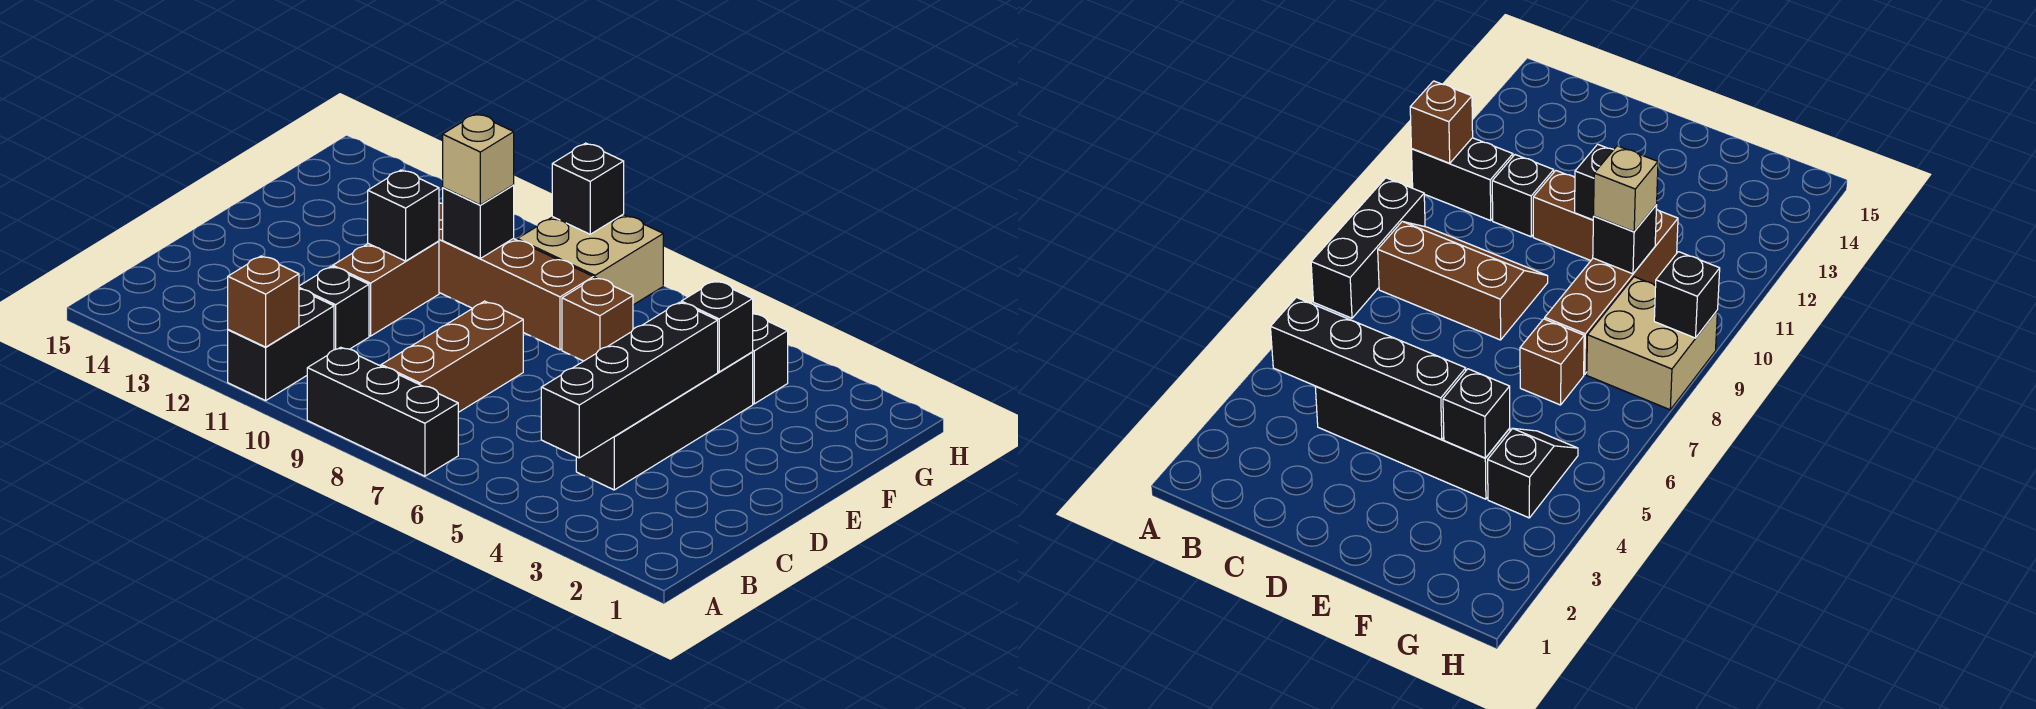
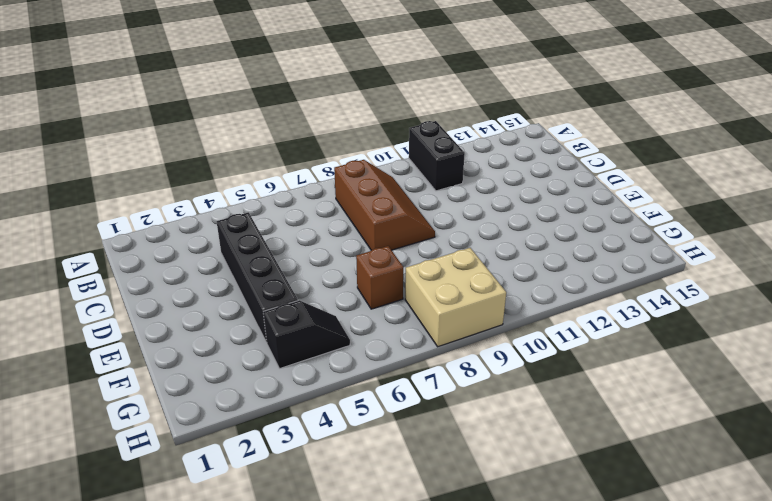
none -> black brick A7:A9 level 1
none -> black brick C11 level 1
none -> brown brick D11:E11 level 1

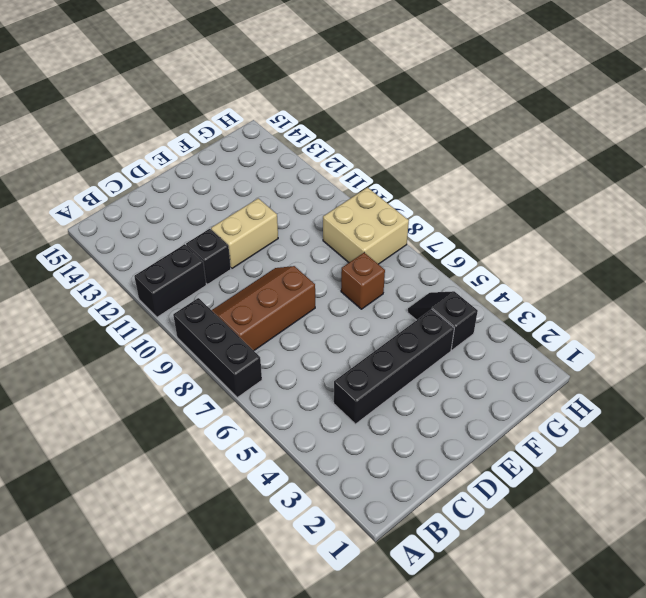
tan brick D11:E11 level 1 -> brown brick D11:E11 level 1
none -> brown brick F8:F11 level 1
none -> brown brick A11 level 2
none -> black brick B4:E4 level 2

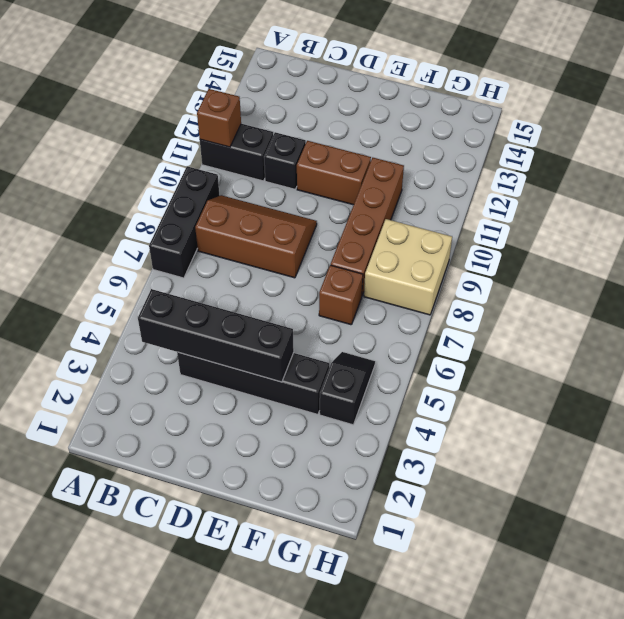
none -> black brick E11 level 2
none -> black brick F4 level 2
none -> black brick F10 level 2

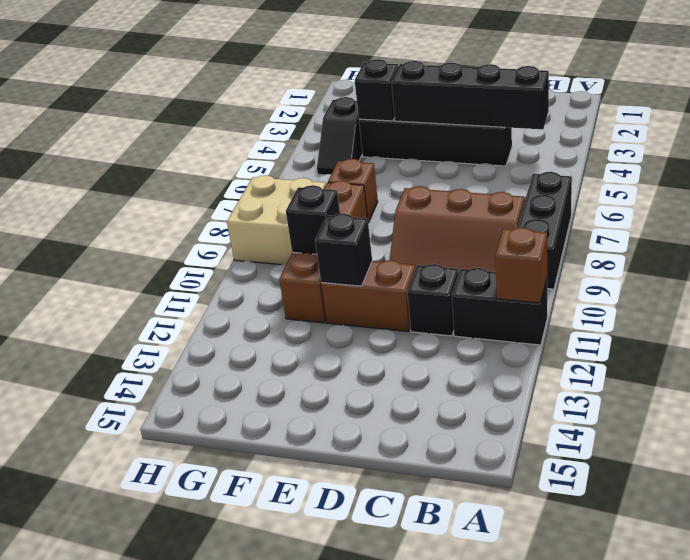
none -> black brick H9 level 2
none -> tan brick F10 level 3

